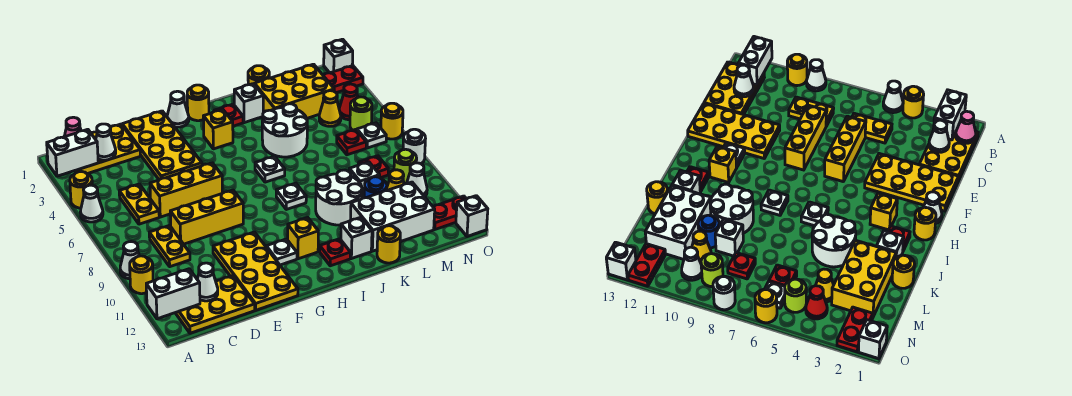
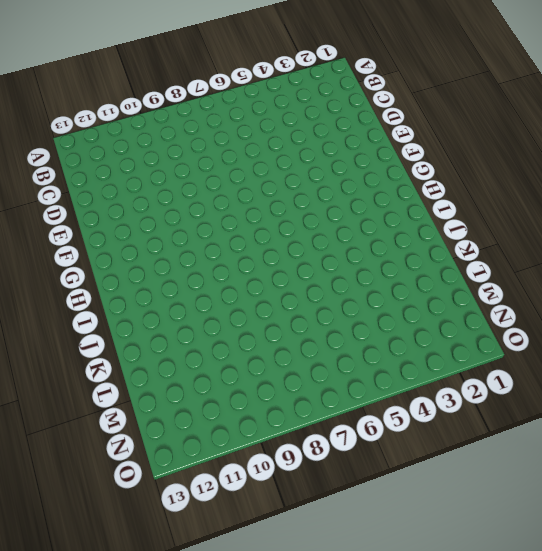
none -> yellow round brick A4 level 1
none -> white cone A5 level 1
none -> white cone A9 level 1
none -> yellow round brick A10 level 1

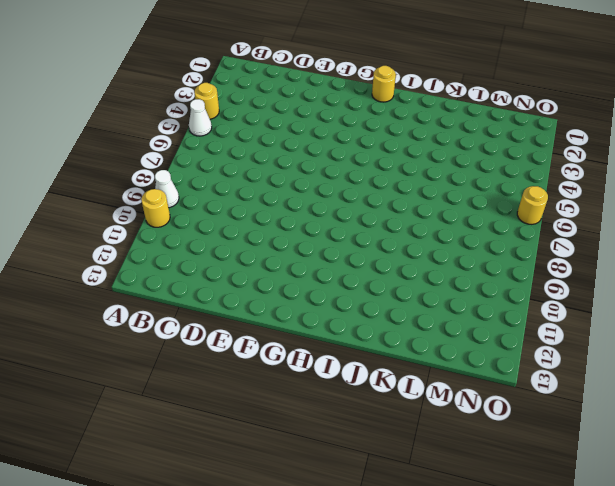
none -> yellow plate B1:D2 level 1
none -> yellow plate B12:D13 level 1
none -> yellow plate C5:C6 level 1
none -> yellow plate C8:C9 level 1

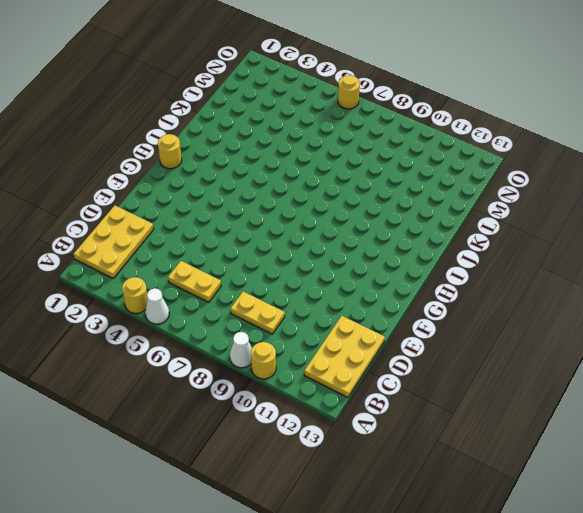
none -> yellow brick D6:F6 level 1
none -> yellow brick D8:F8 level 1
none -> yellow plate E1:F4 level 1
none -> yellow plate E10:F13 level 1

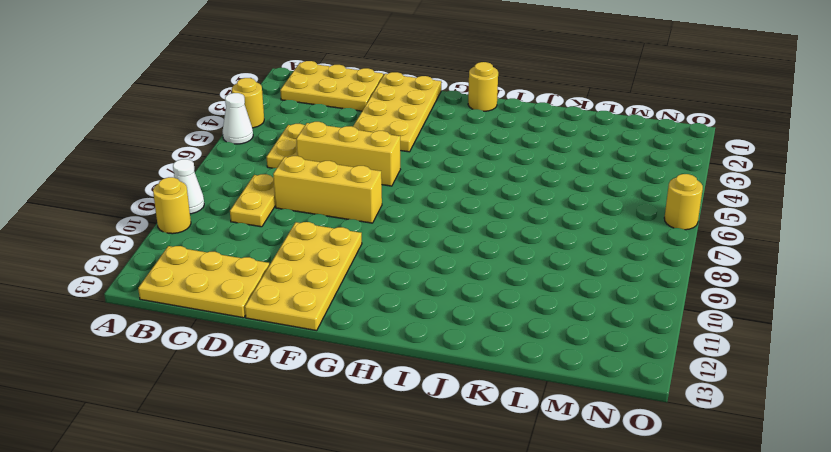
none -> white cone G1 level 1
none -> white plate G11 level 1
none -> yellow brick H3 level 1
none -> yellow brick H11 level 1

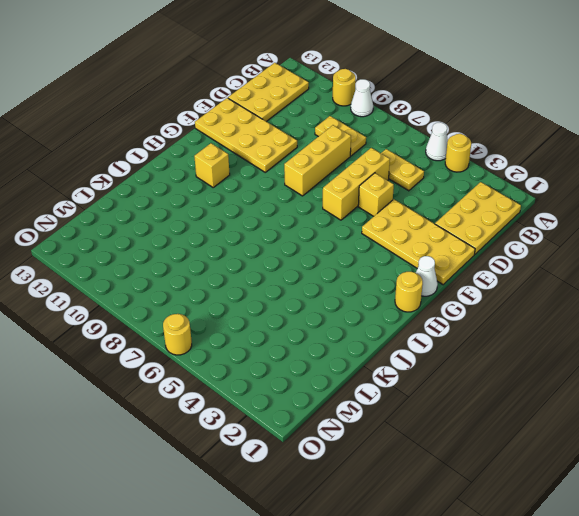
yellow brick E5 level 1 -> yellow brick H3 level 1
none -> white plate G11 level 1
none -> red plate I2 level 1
none -> white plate I6 level 1
none -> white plate I8 level 1

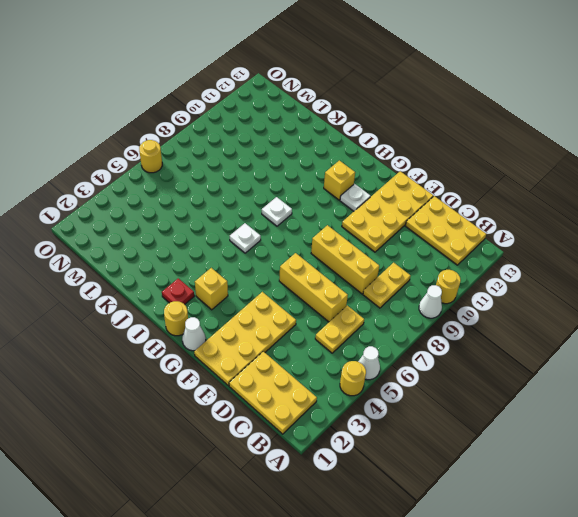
none -> red plate I12 level 1
none -> white brick J2 level 1
none -> white round brick J4:K5 level 1
none -> white round brick J9:K10 level 1

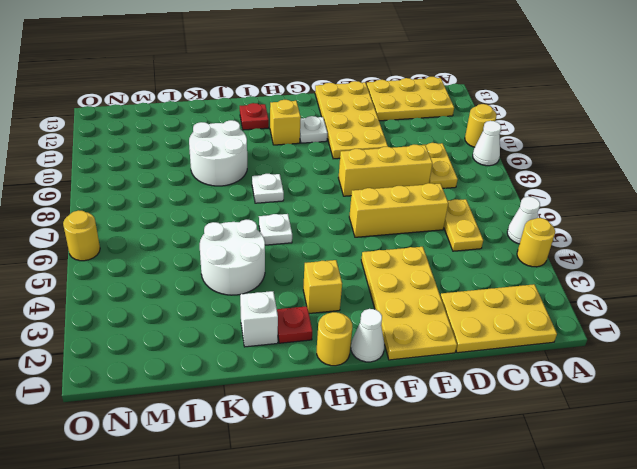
none -> white brick J12 level 1
none -> yellow round brick K1 level 1
none -> yellow brick K2:M3 level 1
none -> white brick K11:M12 level 1

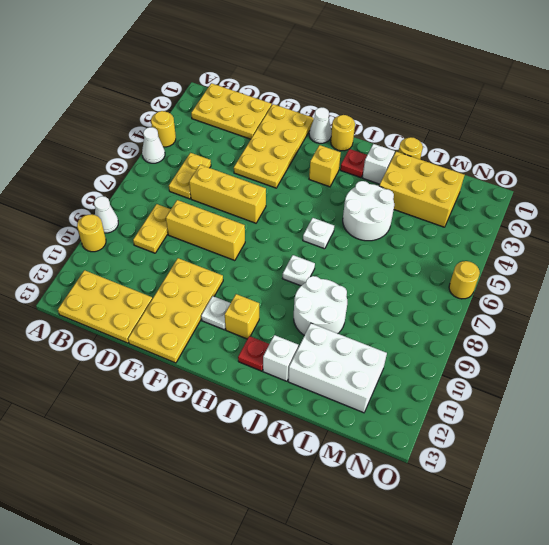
none -> yellow round brick K13 level 1
none -> white brick L9 level 1
none -> blue round brick L10 level 1
none -> yellow cone M4 level 1

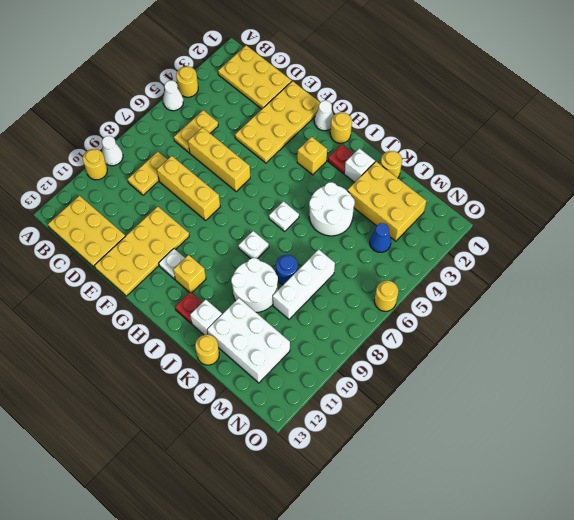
blue round brick K8 level 1 -> blue round brick L10 level 1
white brick L7:L9 level 1 -> white brick L9 level 1
blue cone M4 level 1 -> yellow cone M4 level 1
none -> red plate M6 level 1
none -> red plate M8 level 1
none -> yellow cone M10 level 1
none -> red plate N2:O2 level 1

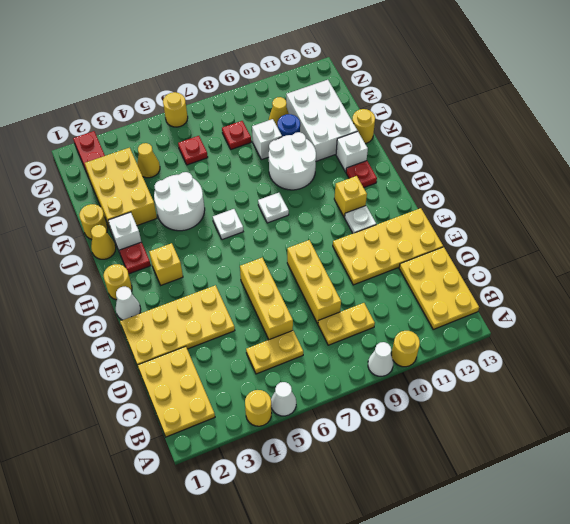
yellow cone J1 level 1 -> none
none -> red cone N4 level 1
none -> lime round brick N5 level 1
none -> white plate N6 level 1
none -> lime round brick N9 level 1

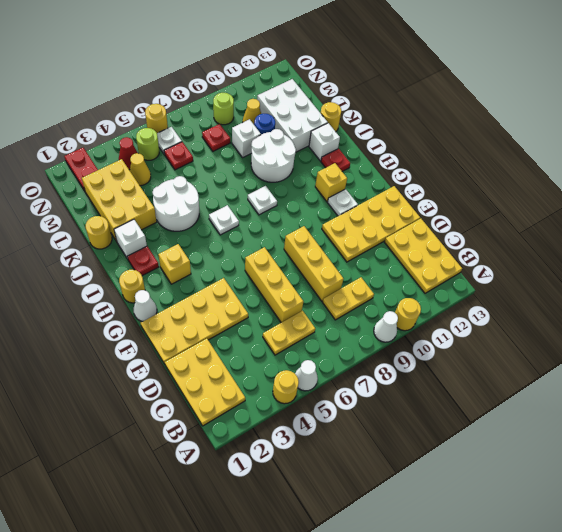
none -> white cone N10 level 1
none -> red plate N12:O12 level 1
none -> white brick O1 level 1
none -> white round brick O8 level 1

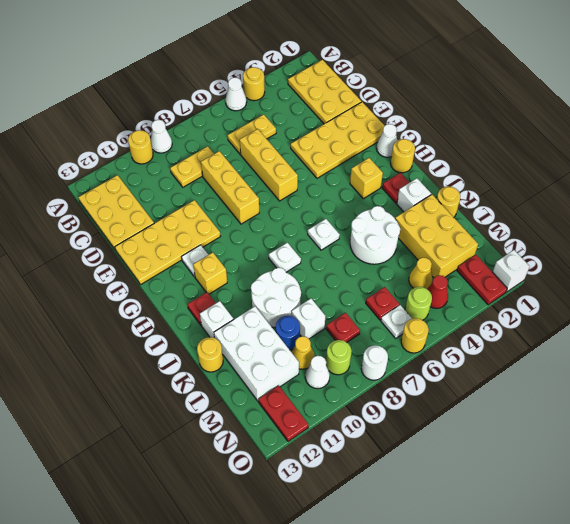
none -> white brick O13 level 1
none -> white brick A2:B2 level 2
none -> white brick A12:B12 level 2
none -> pink cone B1 level 2

